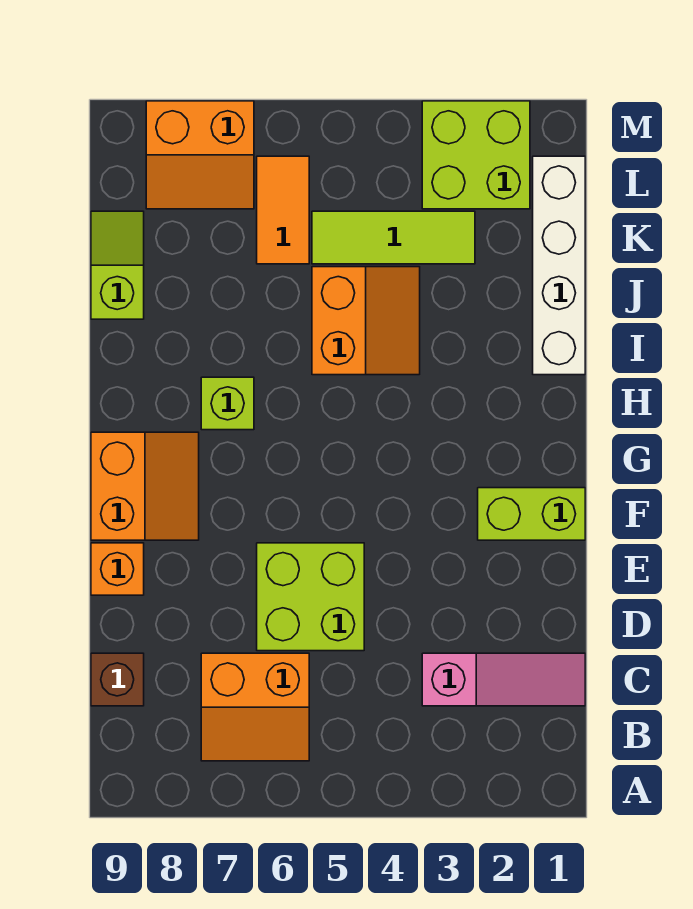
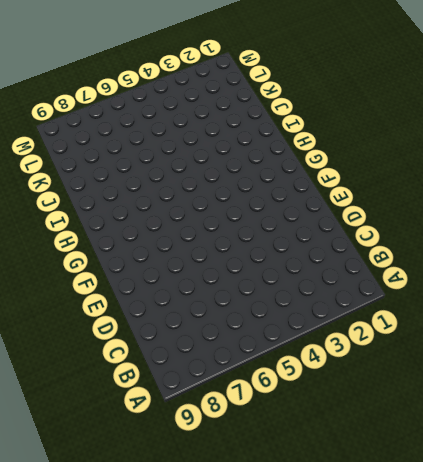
none -> orange slope B6:C7 level 1 top C
none -> pink slope C1:C3 level 1 top 3
none -> brown brick C9 level 1

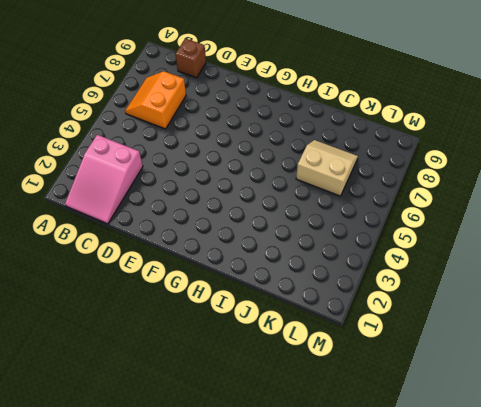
pink slope B1:C3 level 1 top 3 -> pink slope C1:C3 level 1 top 3
tan slope J6:K7 level 1 top 6 -> orange tile K6:L6 level 1
none -> lime brick D5:E6 level 1
none -> orange brick E9 level 1
none -> lime brick F1:F2 level 1

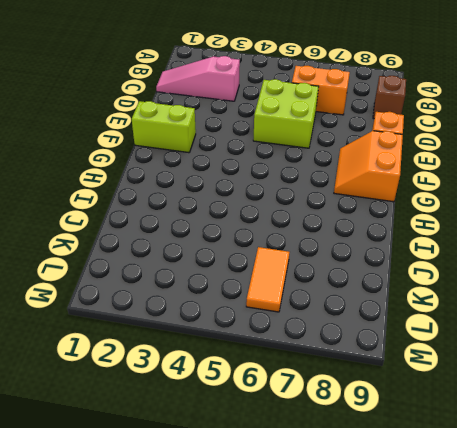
none -> lime brick H7 level 1
none -> white brick I1:L1 level 1
none -> orange slope I4:J5 level 1 top 5

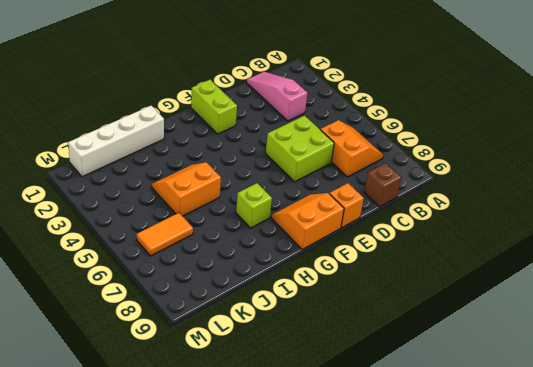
none -> lime slope J9:K9 level 1 top J
none -> lime tile K3:K5 level 1
none -> lime brick L2:M3 level 1

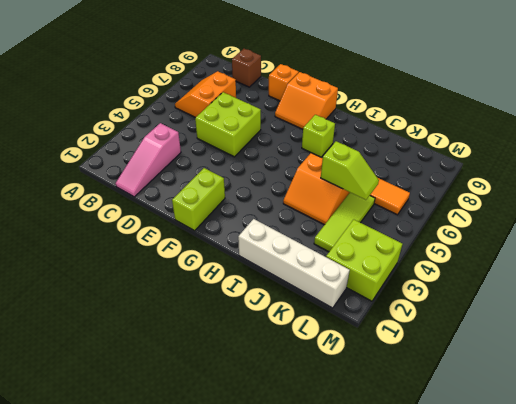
lime slope J5:K5 level 2 top J -> lime slope J9:K9 level 1 top J
none -> orange slope L7:M8 level 1 top M

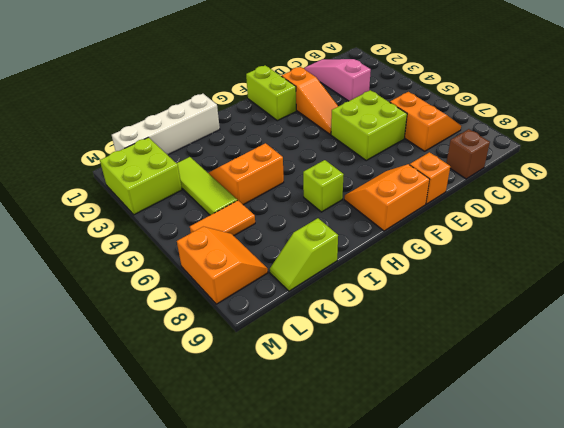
orange slope E2:E4 level 1 top 2 -> none

